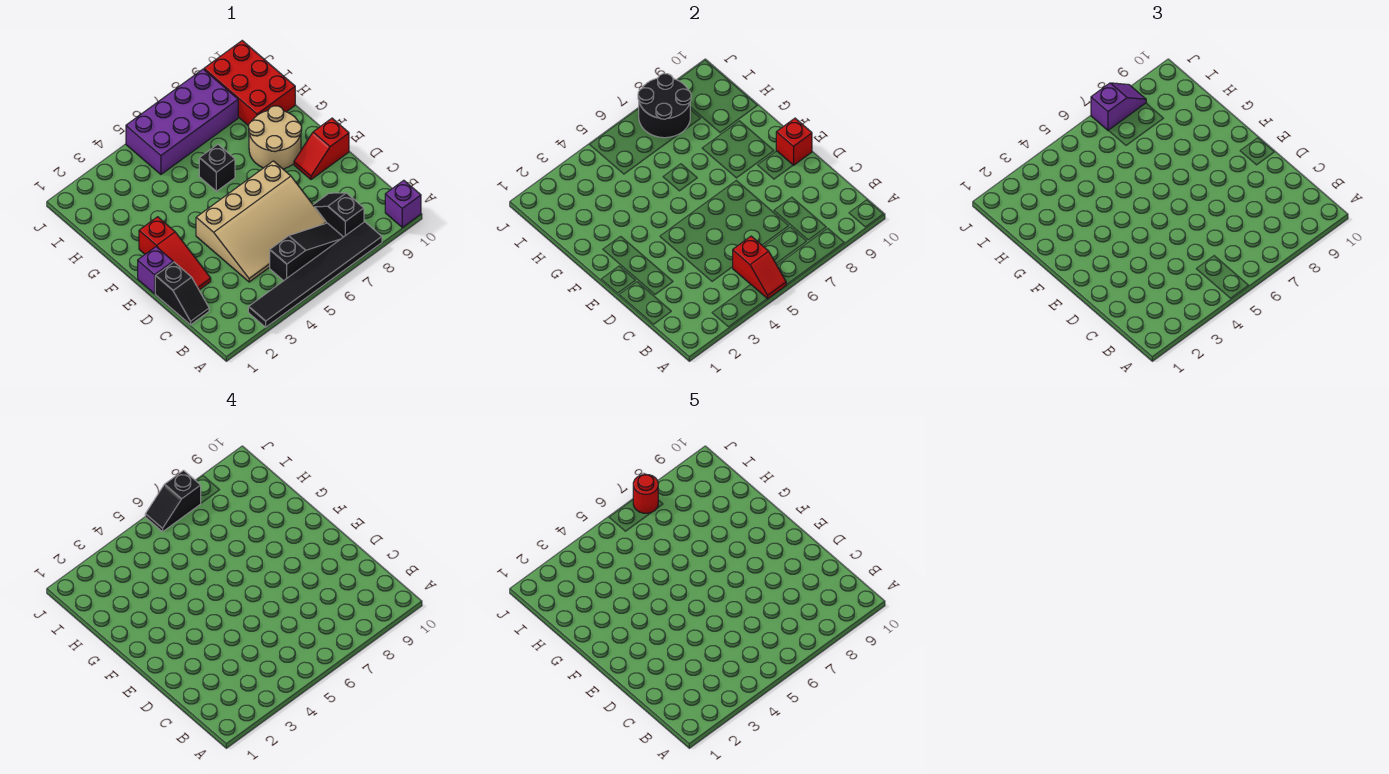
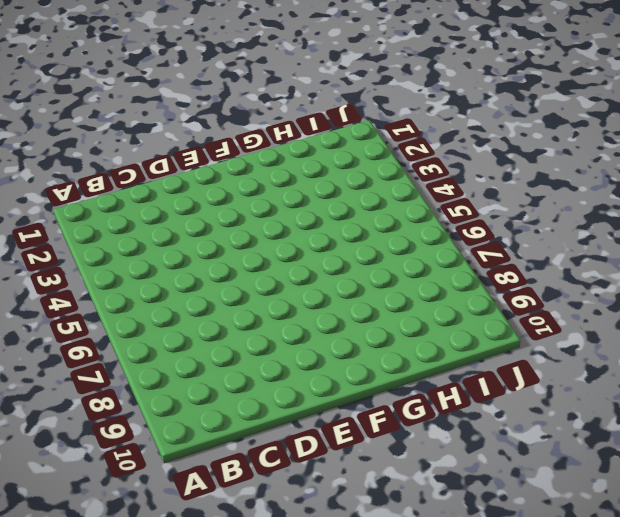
none -> black tile A3:A8 level 1
none -> purple brick A10 level 1
none -> black slope B5:B7 level 1 top 5

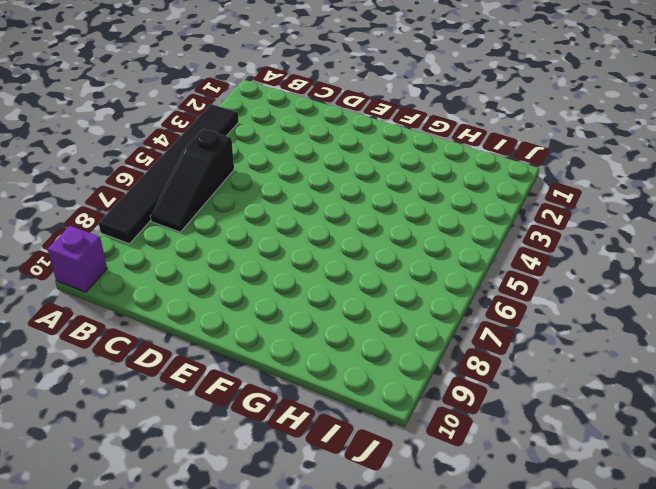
none -> black slope B8:C8 level 1 top B
none -> black slope C1:D1 level 1 top D
none -> tan slope C4:E7 level 1 top E

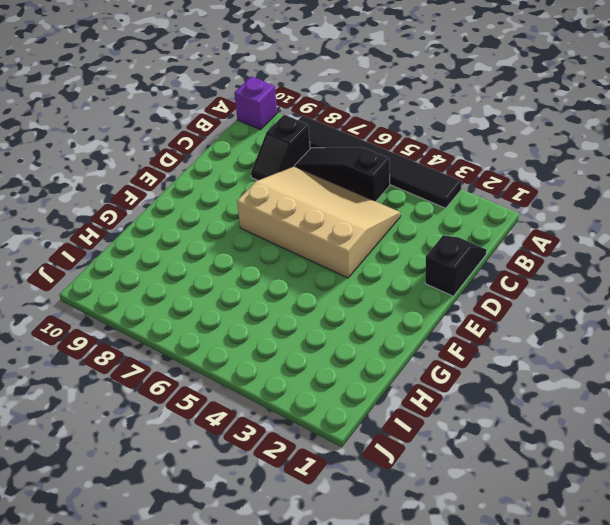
none -> red slope D2:F2 level 1 top F
none -> purple brick E1 level 1
none -> red slope E9:E10 level 1 top 10

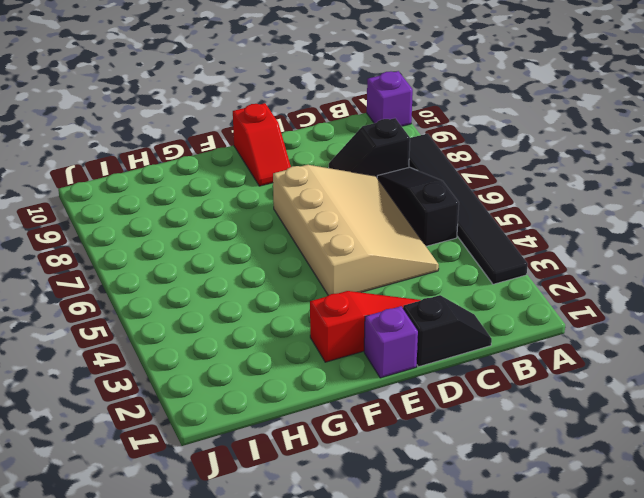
none -> tan round brick F8:G9 level 1
none -> black brick G6 level 1
none -> red brick H9:J10 level 1

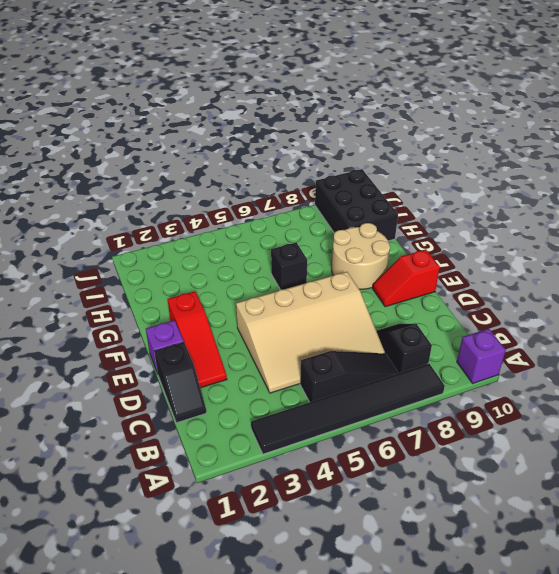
black brick H9:J10 level 1 -> red brick H9:J10 level 1
none -> purple brick I5:J8 level 1
none -> red slope A5:B5 level 2 top B
none -> red brick E10 level 2

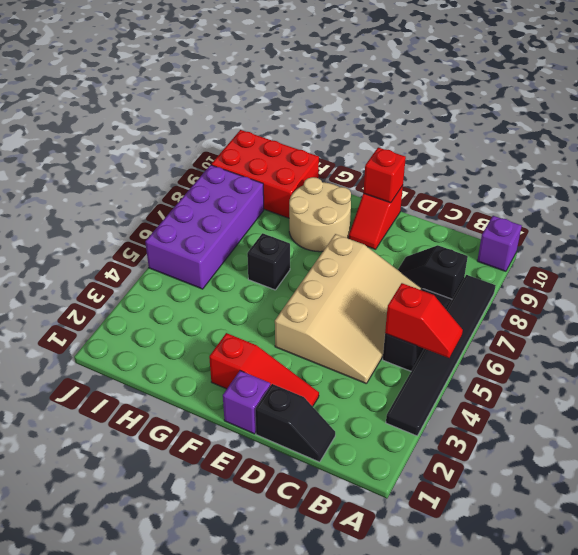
none -> black round brick I7:J8 level 2
none -> purple slope J7:J8 level 3 top 7
none -> black slope J6:J7 level 4 top 7

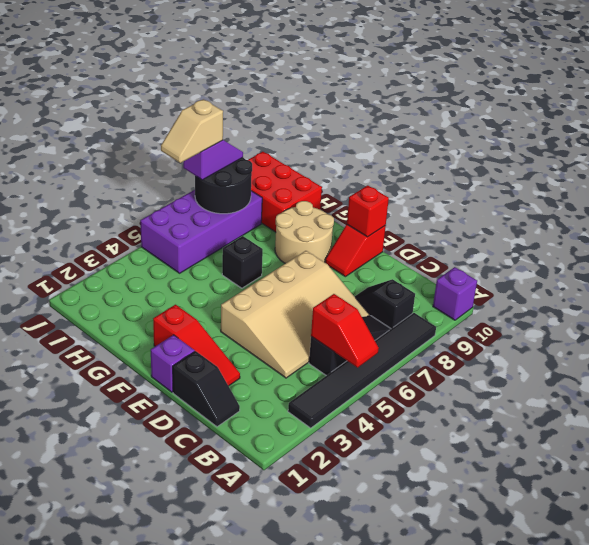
tan slope J6:J7 level 4 top 7 -> black slope J6:J7 level 4 top 7
none -> red round brick J7 level 5

